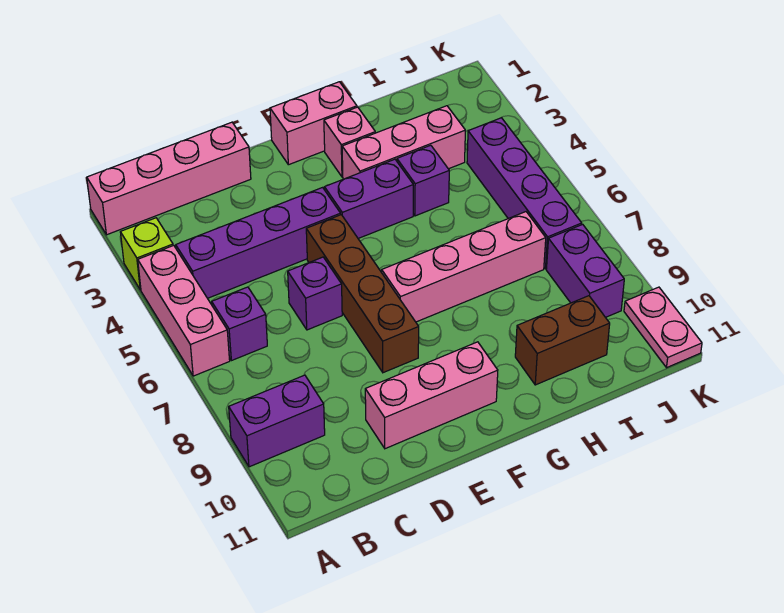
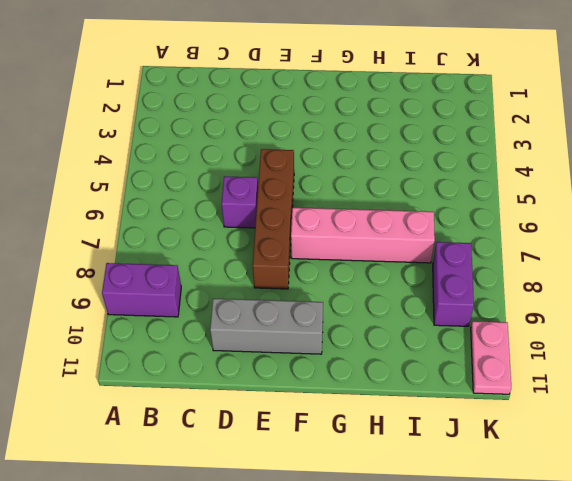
grey brick D10:F10 level 1 -> pink brick D10:F10 level 1
none -> pink brick A1:D1 level 1
none -> lime brick A3 level 1
none -> pink brick A4:A6 level 1

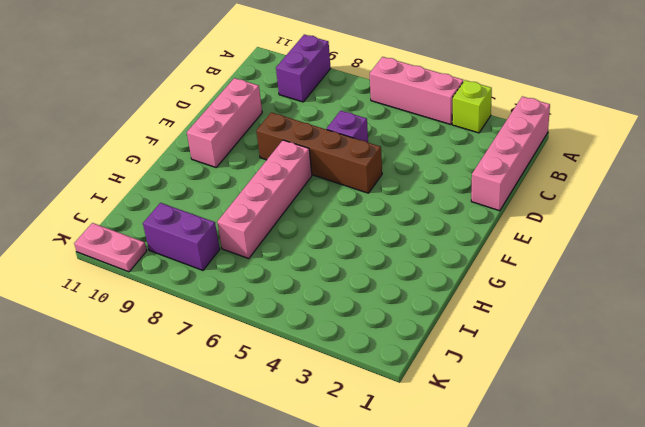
none -> purple brick B4:E4 level 1
none -> purple brick B6 level 1
none -> pink brick F1:G1 level 1

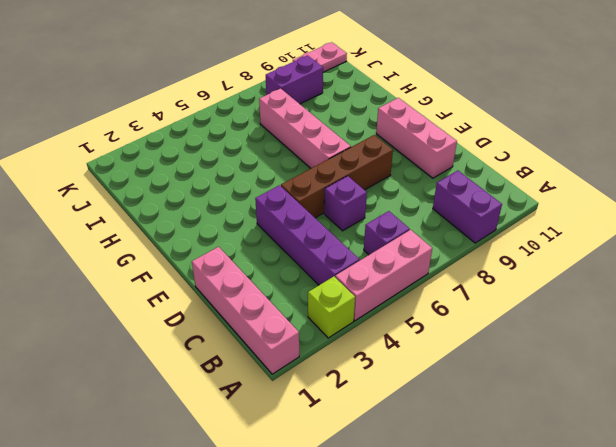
none -> pink brick F1:G1 level 1
none -> purple brick F4:G4 level 1
none -> pink brick G2 level 1

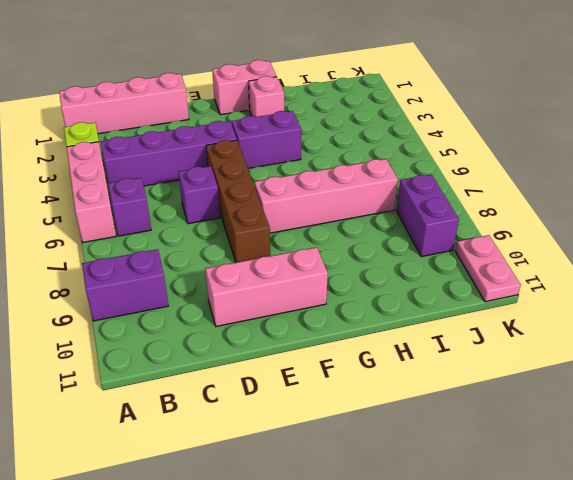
none -> pink brick G3:I3 level 1
none -> purple brick H4 level 1
none -> brown brick H10:I10 level 1

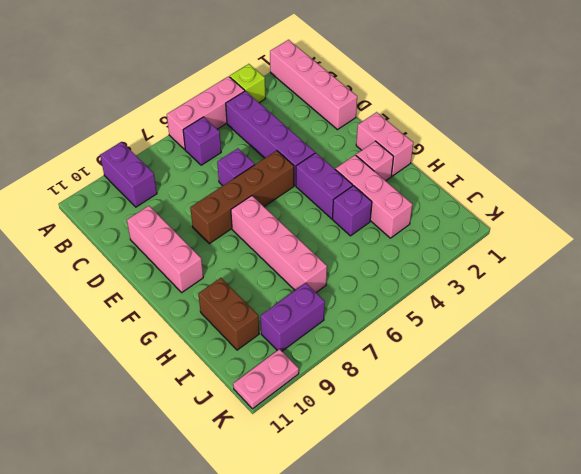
none -> purple brick J4:J7 level 1

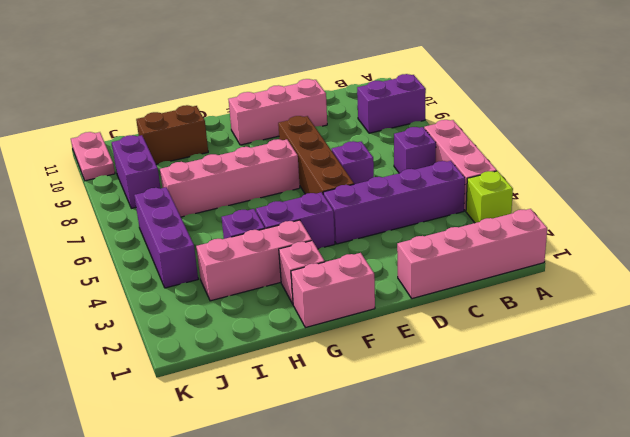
purple brick J4:J6 level 1 -> purple brick J4:J7 level 1

